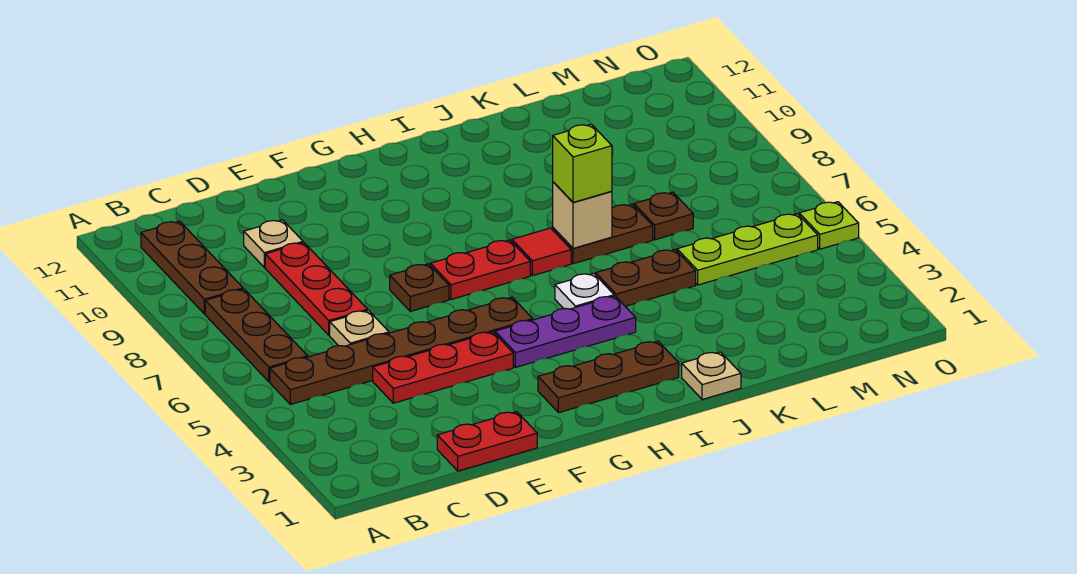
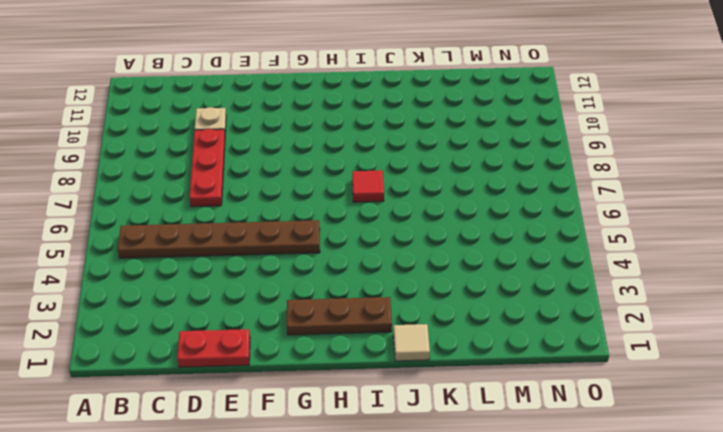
tan tile J1 level 1 -> tan plate J1 level 1
none -> brown plate B6:B8 level 1
none -> brown plate B9:B11 level 1
none -> red plate D4:F4 level 1

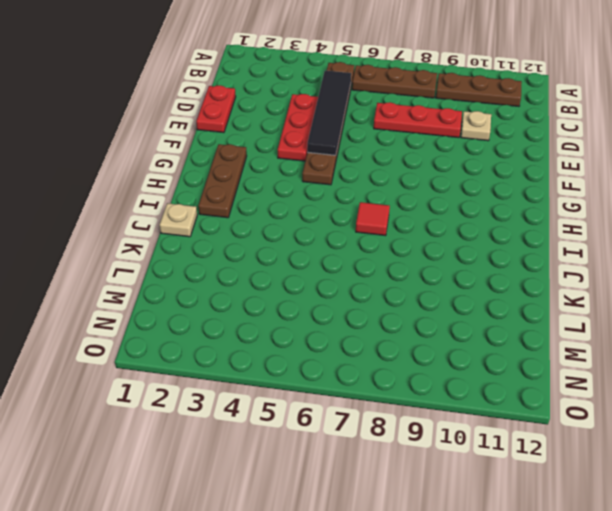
black tile C5:F5 level 2 -> none
none -> tan plate D6 level 1
none -> brown plate F7 level 1
none -> purple plate G4:I4 level 1

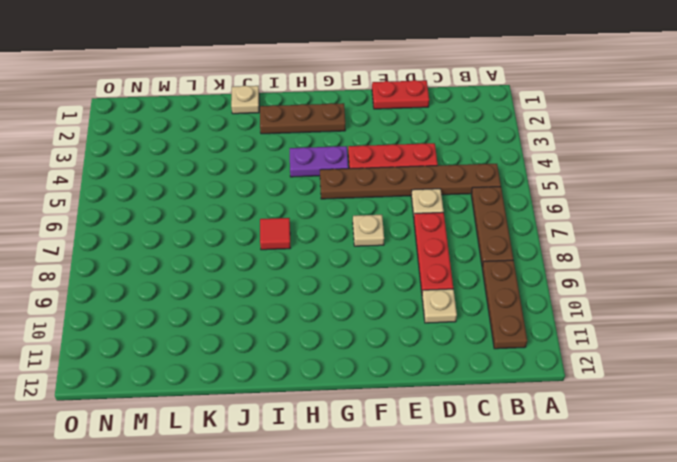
tan plate F7 level 1 -> brown plate F7 level 1
purple plate G4:H4 level 1 -> purple plate G4:I4 level 1
none -> red plate G7:H7 level 1
none -> white plate I5 level 1
none -> brown plate J5:K5 level 1

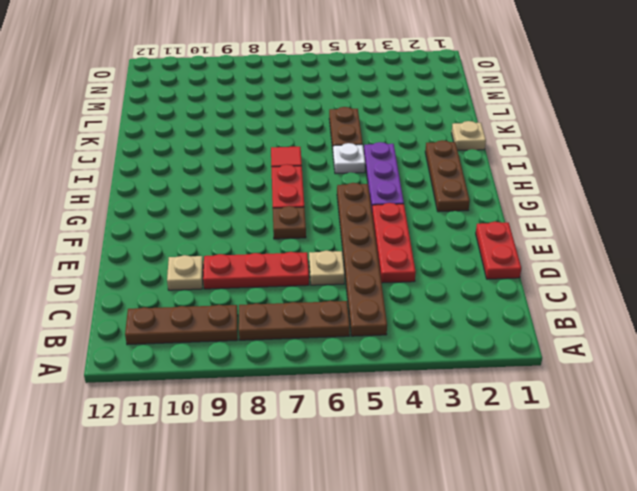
none -> brown plate J7:K7 level 1
none -> lime plate L5:N5 level 1
none -> brown plate L7 level 1

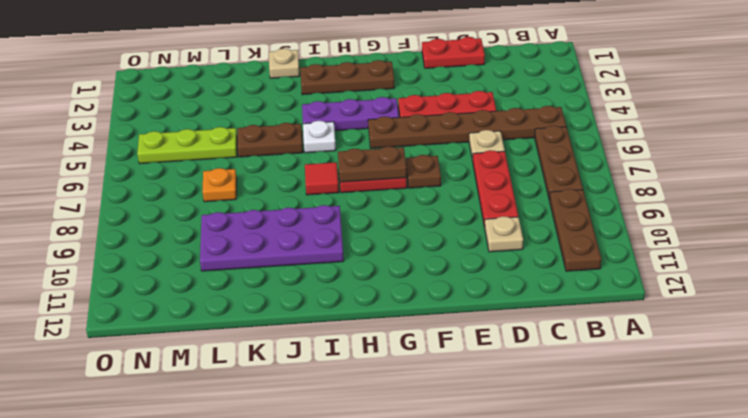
brown plate G7:H7 level 2 -> brown plate J7:K7 level 1
purple plate I9:L10 level 1 -> none
orange plate L7 level 1 -> brown plate L7 level 1
none -> lime plate O5 level 1
none -> tan brick J7 level 2
none -> lime brick J7 level 3

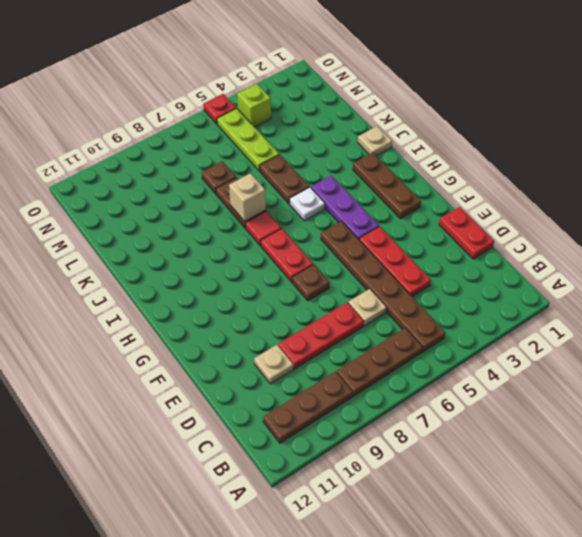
lime brick N4 level 1 -> lime brick J7 level 3
red plate O5 level 1 -> lime plate O5 level 1

